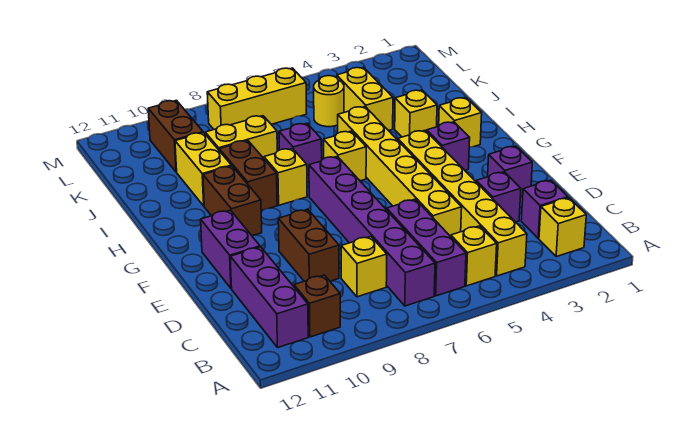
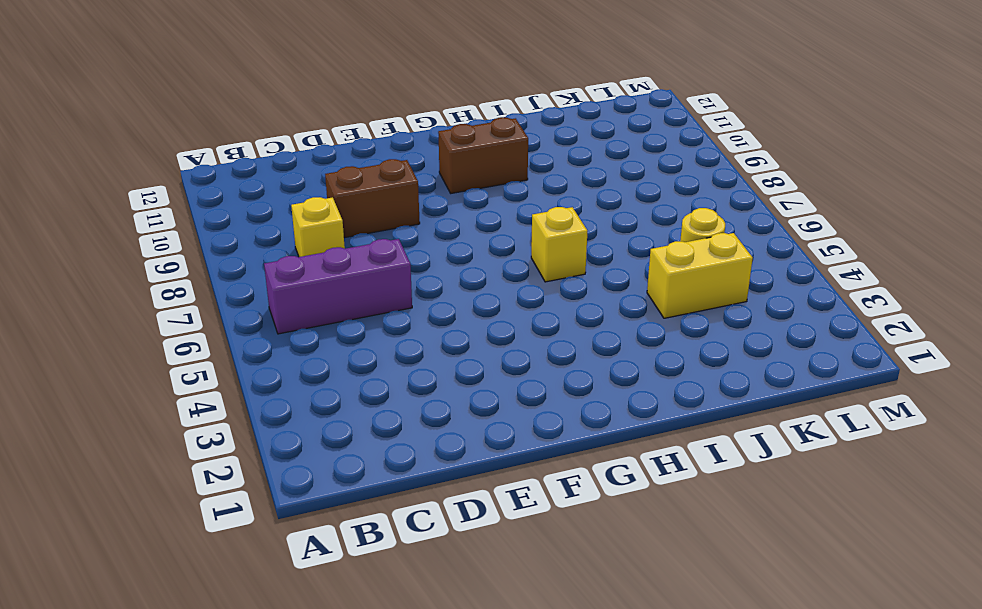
none -> yellow brick B2 level 1
none -> yellow brick B4:G4 level 1
none -> yellow brick B5 level 1

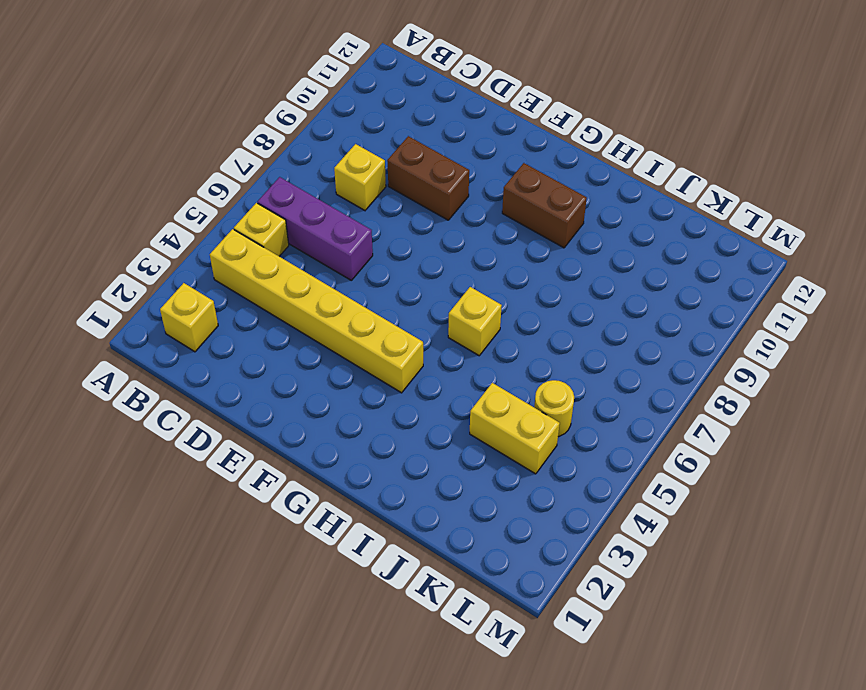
none -> purple brick B7:G7 level 1
none -> brown brick B10 level 1
none -> purple brick B11:D11 level 1

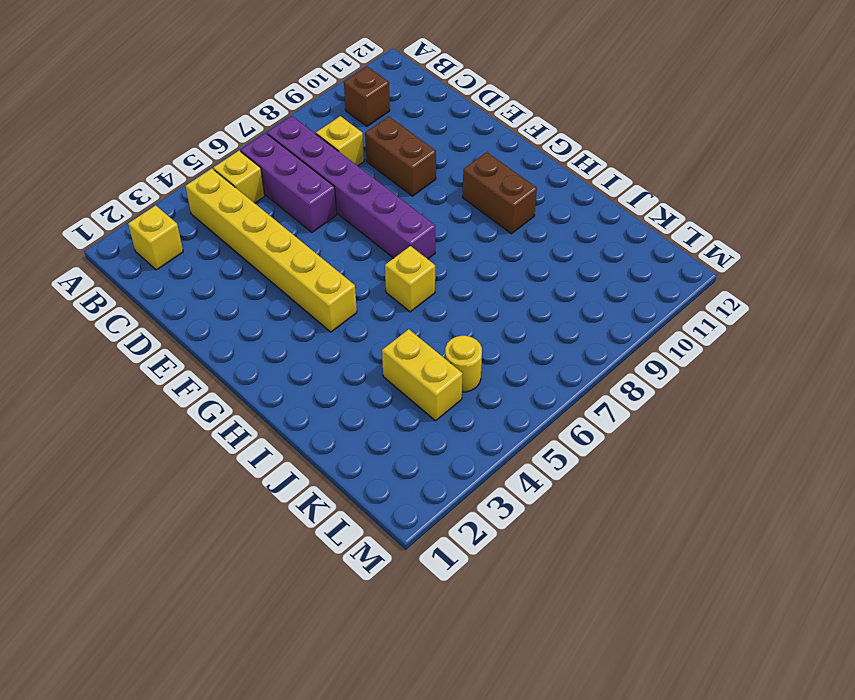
none -> purple brick B11:D11 level 1
none -> purple brick C2 level 1
none -> purple brick D3 level 1

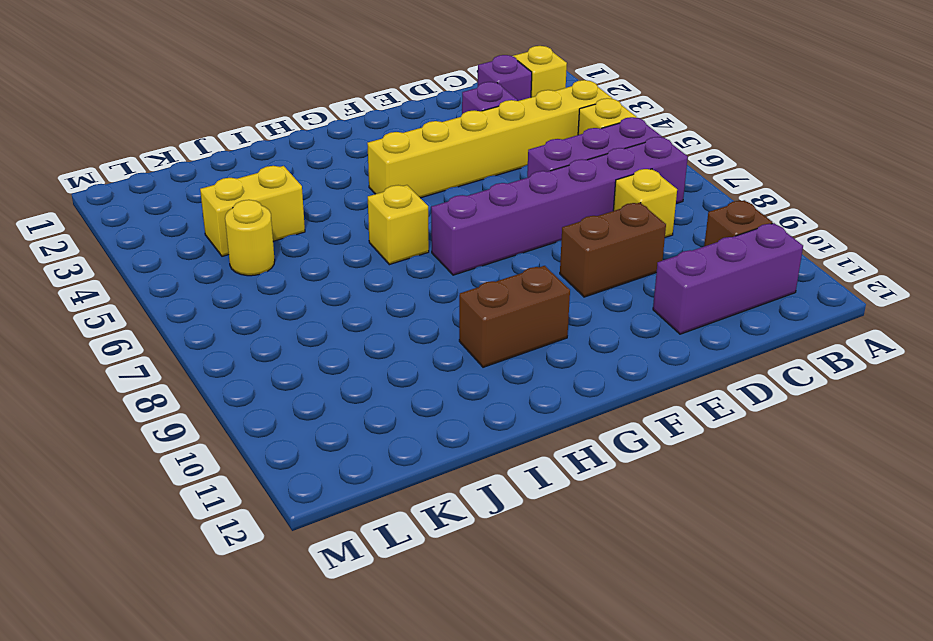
none -> yellow brick D5:I5 level 1
none -> purple brick E2 level 1
none -> purple brick E11:F11 level 1

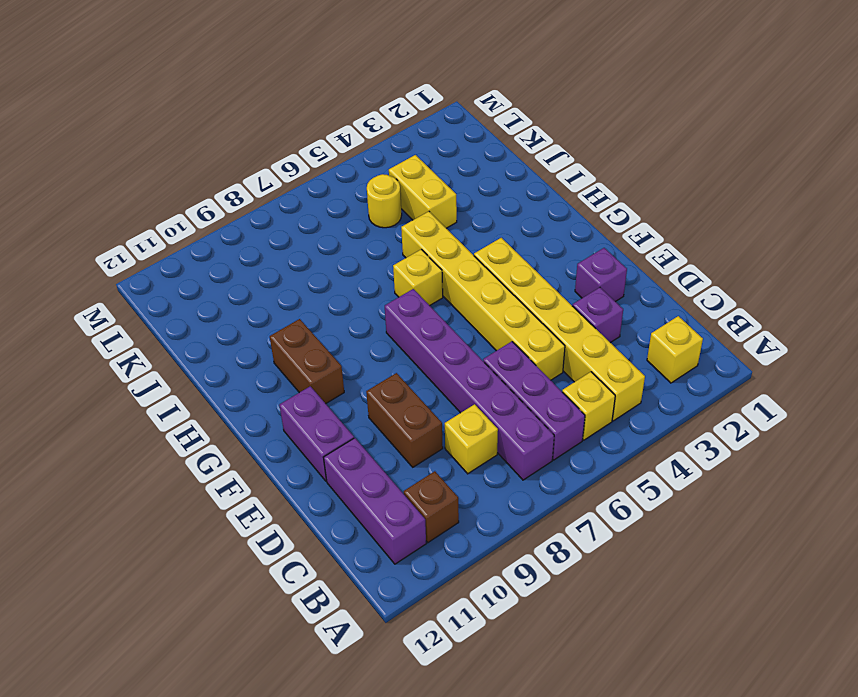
none -> purple brick C2 level 1
none -> purple brick G3 level 1
none -> yellow brick H2 level 1

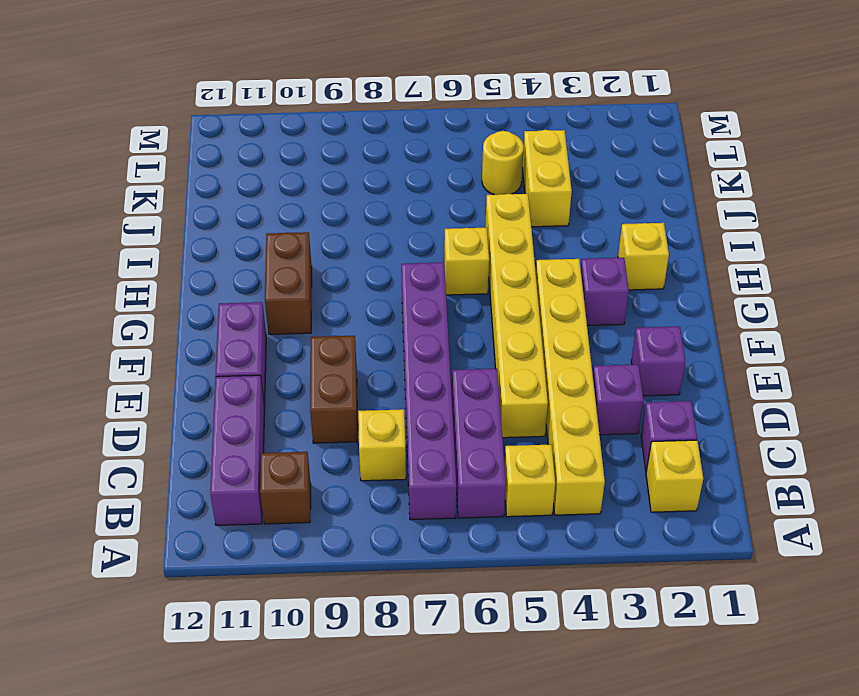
none -> yellow brick H8 level 1
none -> brown brick H9:I9 level 1
none -> yellow brick I3 level 1

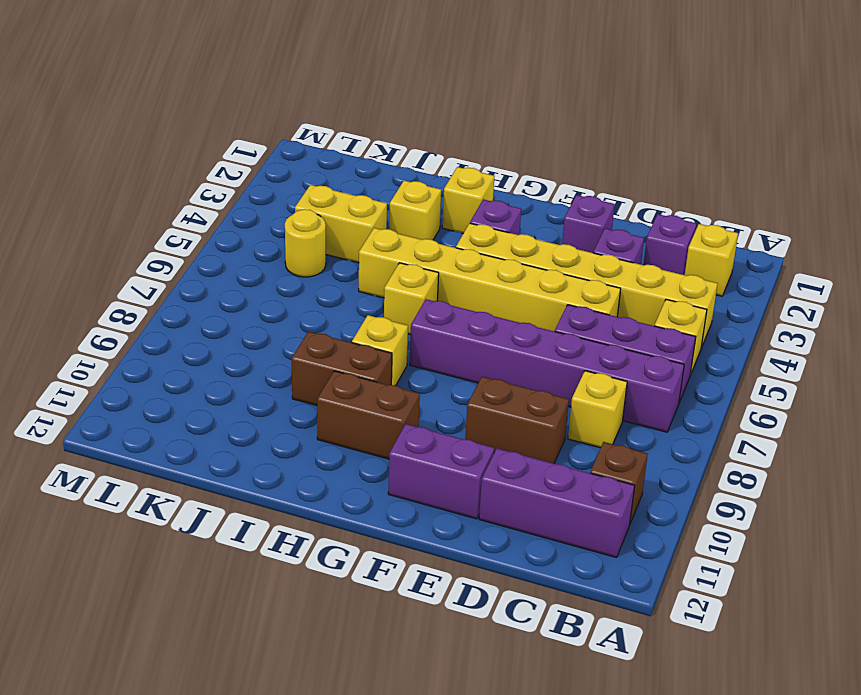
none -> purple brick I7 level 1
none -> yellow brick I10:J10 level 1
none -> yellow brick J8:J9 level 1

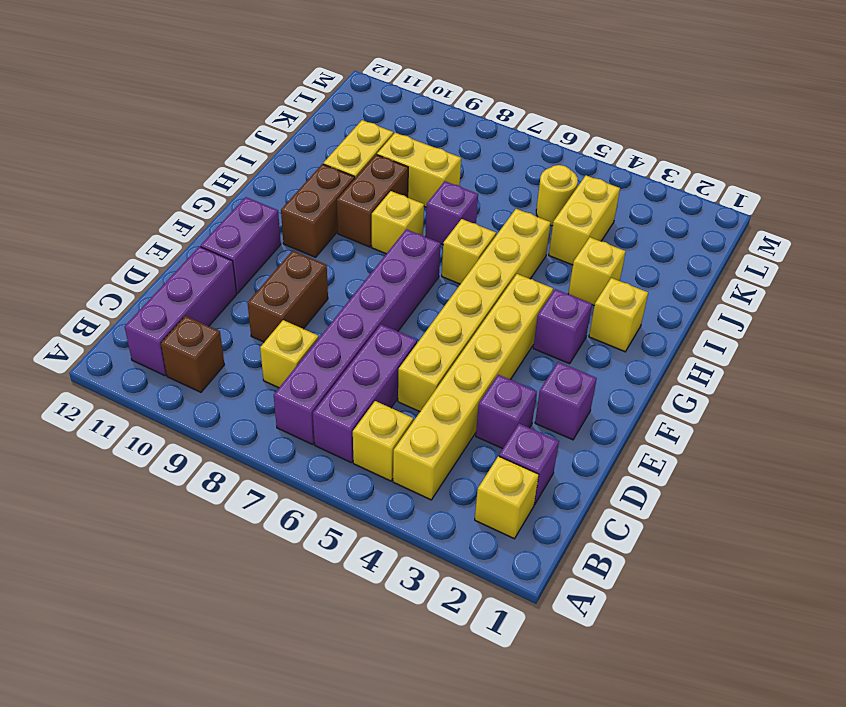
none -> brown brick K10:L10 level 1
none -> yellow brick L6:L8 level 1

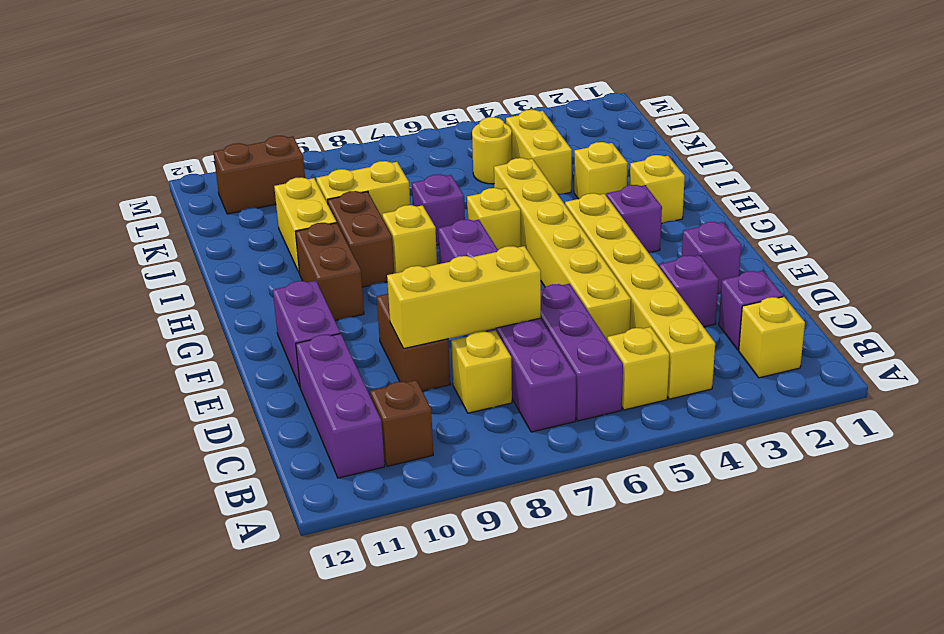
yellow brick D7:D9 level 2 -> yellow brick L6:L8 level 1
brown brick L10:L11 level 1 -> brown brick K10:L10 level 1

